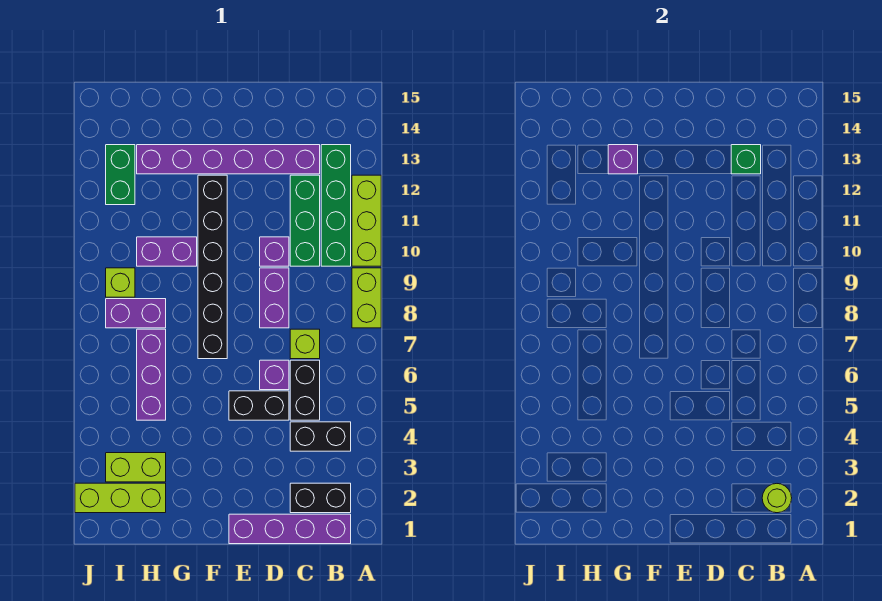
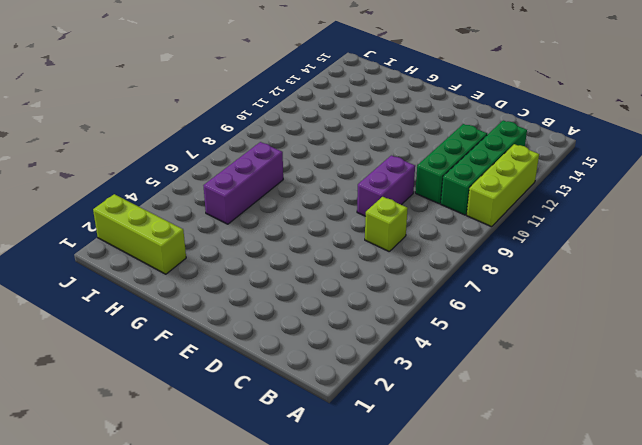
none -> lime brick A8:A9 level 1
none -> purple brick B1:E1 level 1
none -> black brick B2:C2 level 1

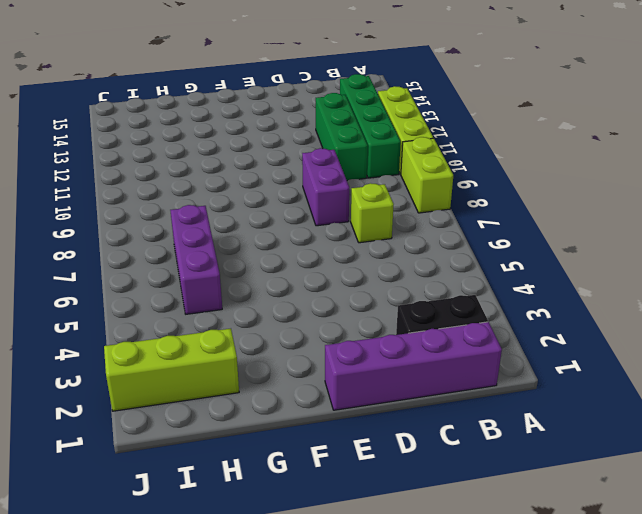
none -> black brick B4:C4 level 1
none -> black brick C5:C6 level 1
none -> purple brick C13:H13 level 1

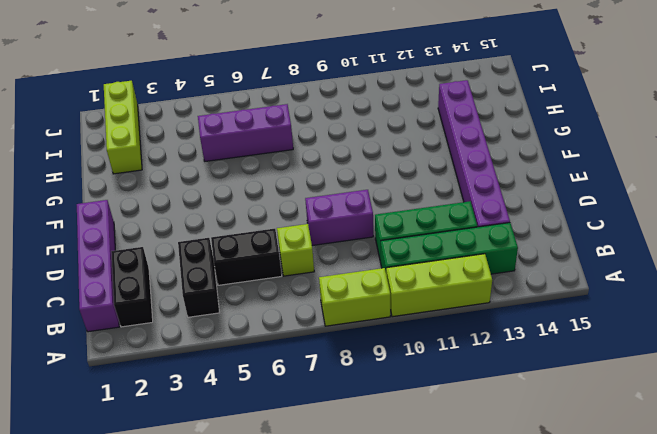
none -> black brick D5:E5 level 1
none -> purple brick D6 level 1
none -> purple brick D10 level 1

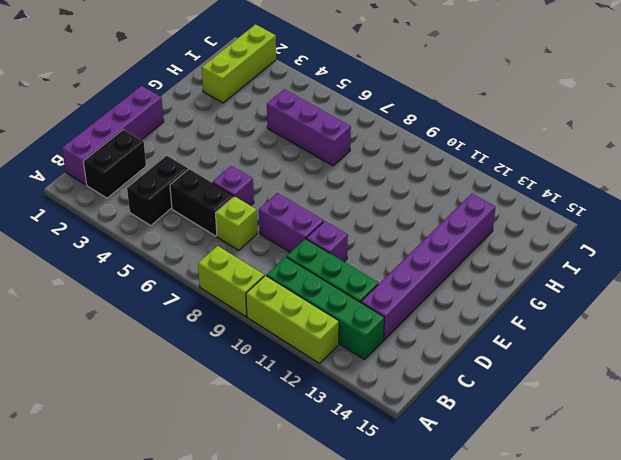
none -> black brick D5:E5 level 1
none -> black brick F7:F12 level 1
none -> purple brick G10:H10 level 1

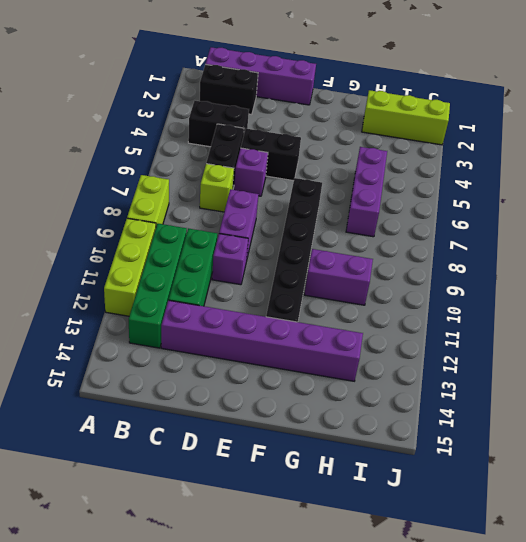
none -> lime brick H3:I3 level 1
none -> purple brick H8:I8 level 1
none -> lime brick I9 level 1

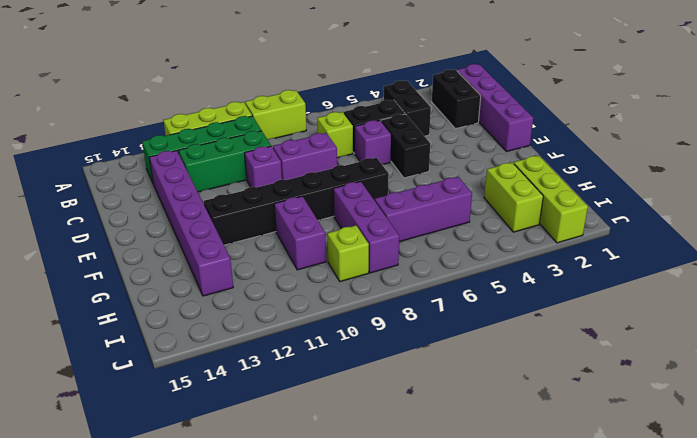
purple brick G8:I8 level 1 -> purple brick H8:I8 level 1
none -> green brick I12:I13 level 1
none -> lime round brick B2 level 2
none -> green brick C13 level 2

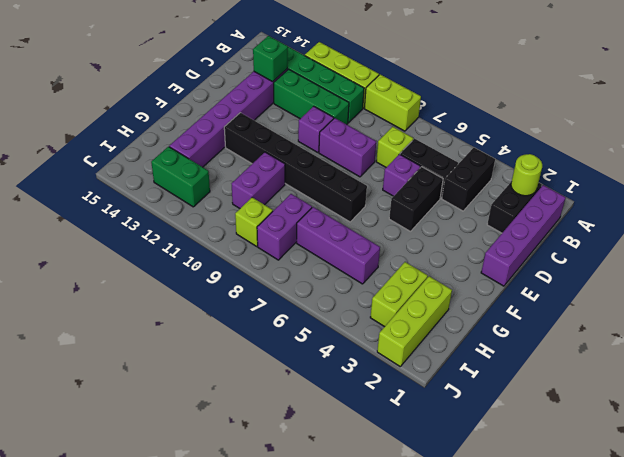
none -> purple brick G13 level 2

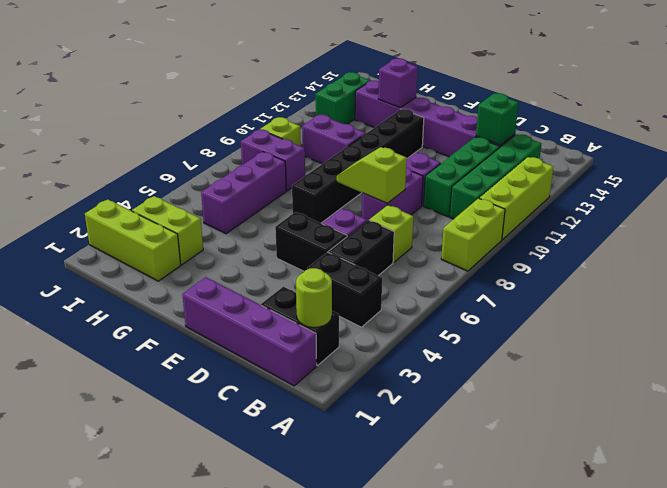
lime slope D8:E8 level 2 top D -> none

